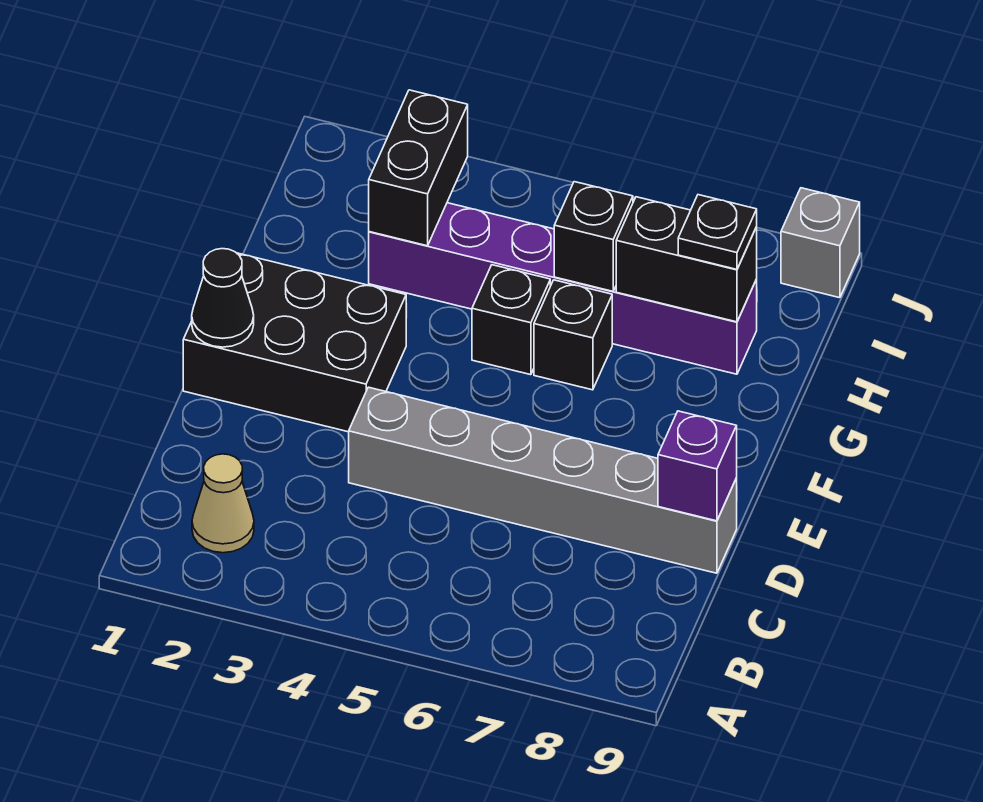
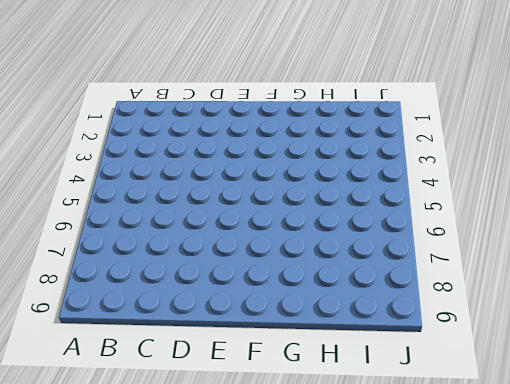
none -> tan cone B2 level 1
none -> grey brick D4:D9 level 1
none -> black brick E1:F3 level 1

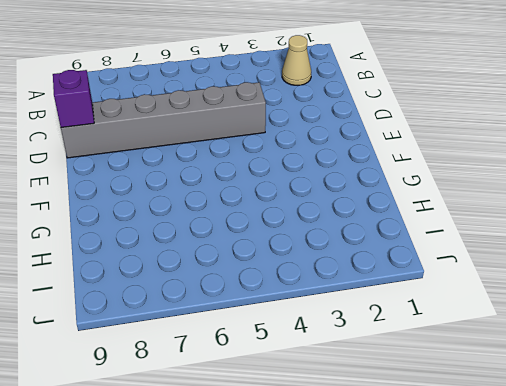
none -> black brick E1:F3 level 1
none -> black brick G5 level 1
none -> black brick G6 level 1

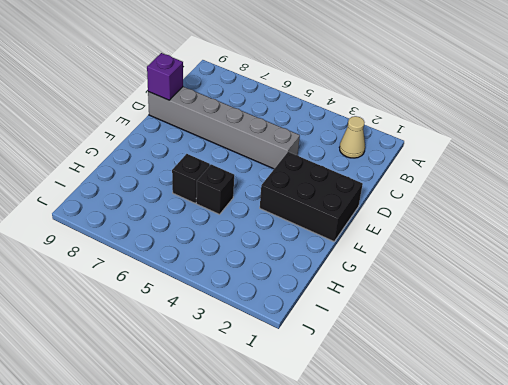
none -> purple brick H3:H8 level 1
none -> grey brick J9 level 1
none -> black cone E1 level 2

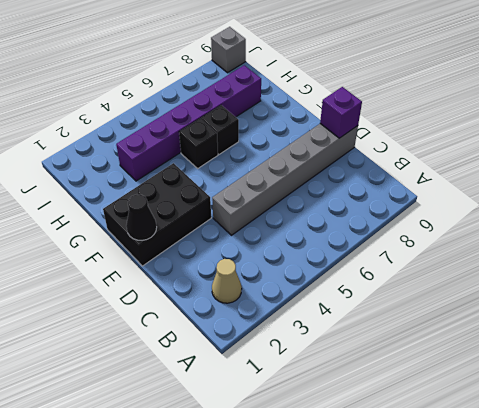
none -> black brick H3:I3 level 2
none -> black brick H6 level 2
none -> black brick H7:H8 level 2

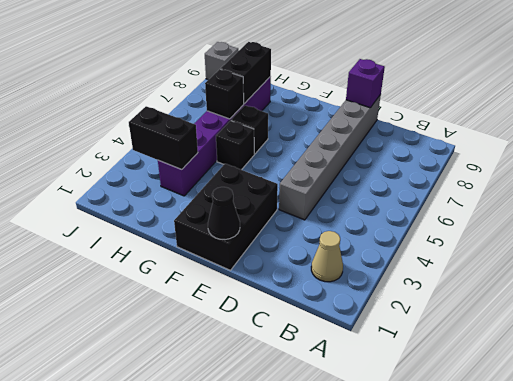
none -> black plate H8 level 3

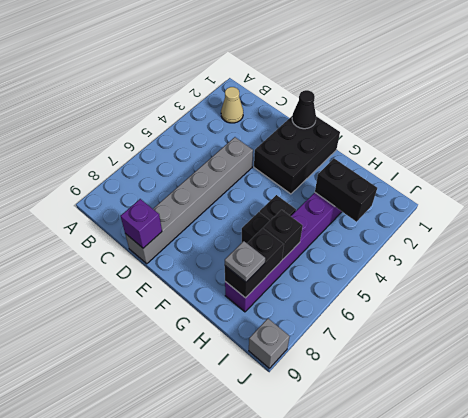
grey plate H8 level 3 -> black plate H8 level 3

